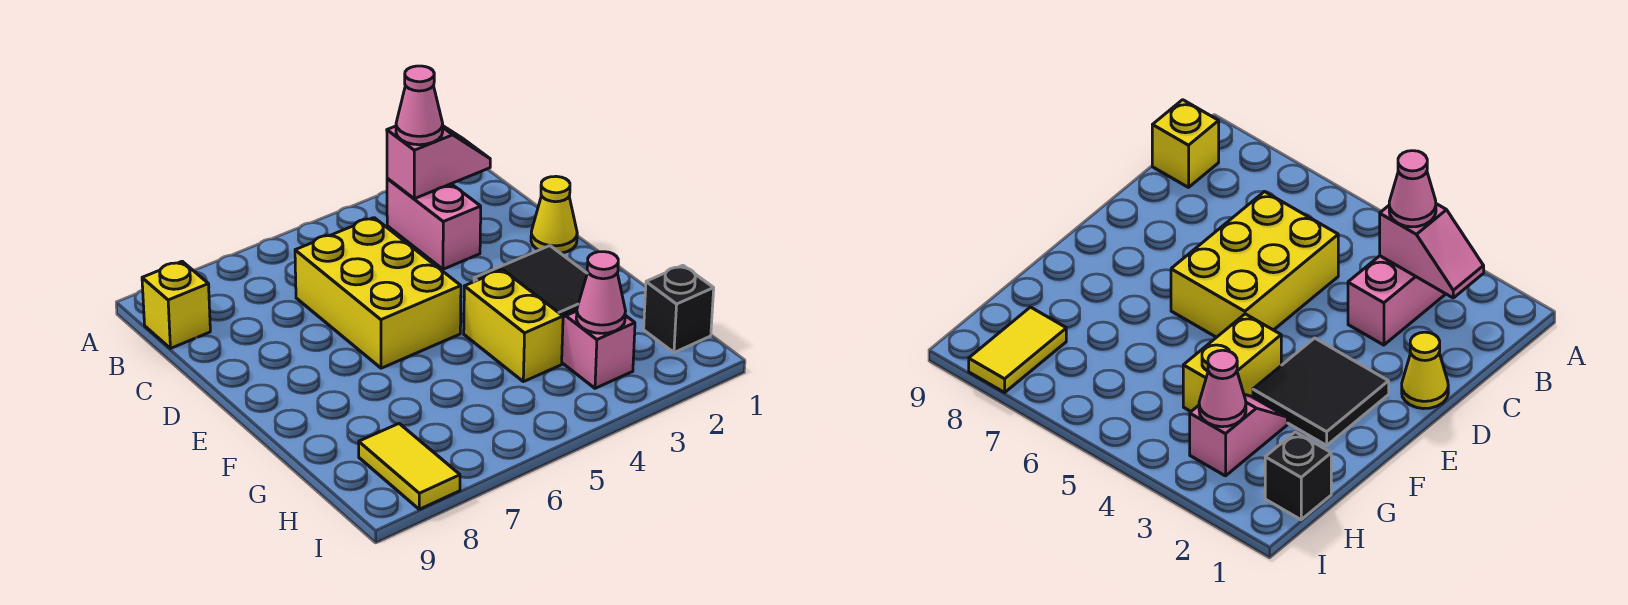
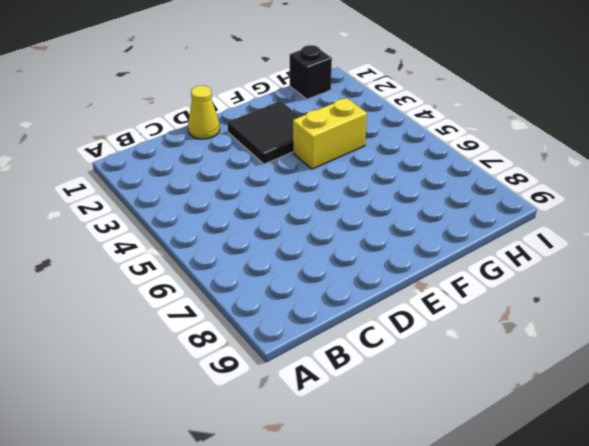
none -> pink brick B3:C3 level 1
none -> yellow brick B9 level 1
none -> yellow brick C5:E6 level 1

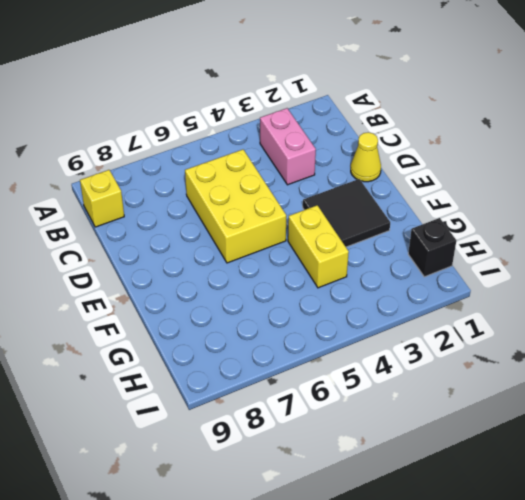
none -> pink slope G3:H3 level 1 top H
none -> yellow tile H8:I8 level 1
none -> pink slope B2:B3 level 2 top 3

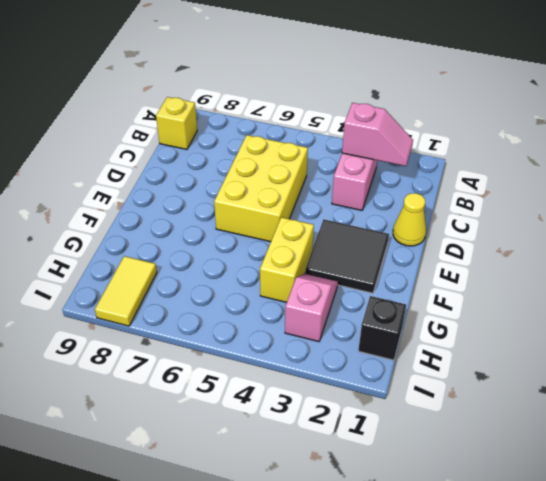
none -> pink cone H3 level 2
none -> pink cone B3 level 3

